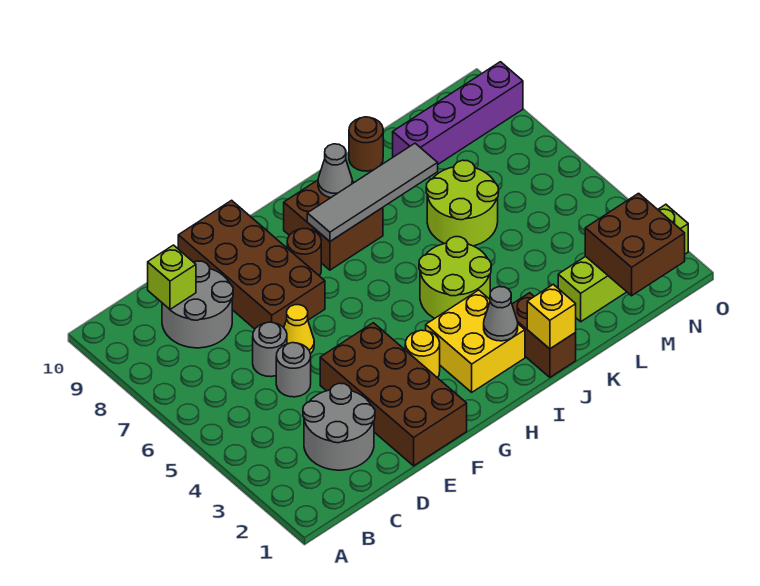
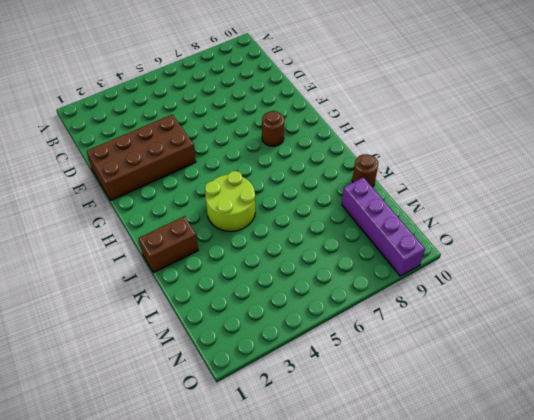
none -> grey round brick C2:D3 level 1
none -> grey round brick C8:D9 level 1
none -> grey round brick D5 level 1

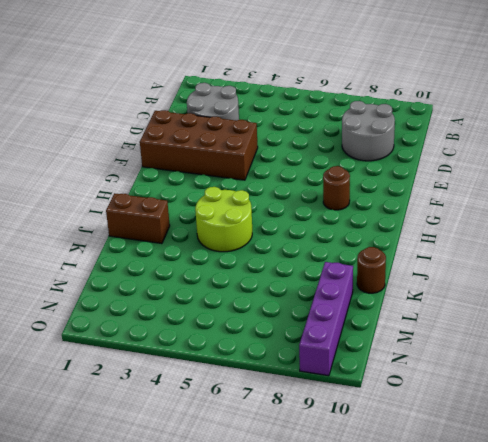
none -> grey round brick D5 level 1
none -> grey round brick D6 level 1
none -> yellow cone E6 level 1

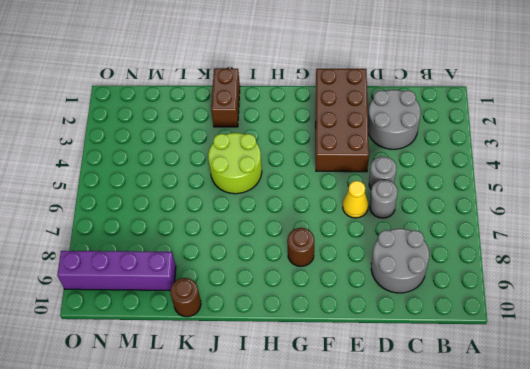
none -> brown brick E7:F10 level 1
none -> yellow round brick G3 level 1
none -> yellow brick H2:I3 level 1

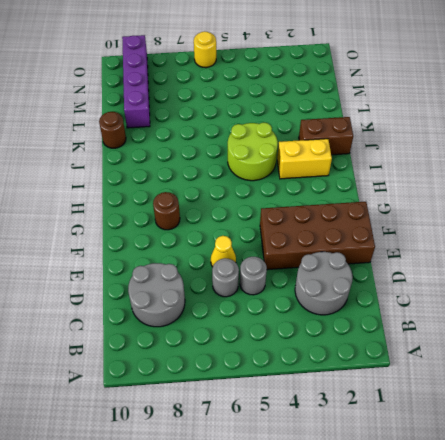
yellow brick I2:I3 level 1 -> yellow brick H2:I3 level 1
yellow round brick O6 level 1 -> yellow round brick G3 level 1
none -> brown brick E7:F10 level 1
none -> brown brick H8:I9 level 1
none -> lime round brick K6:L7 level 1

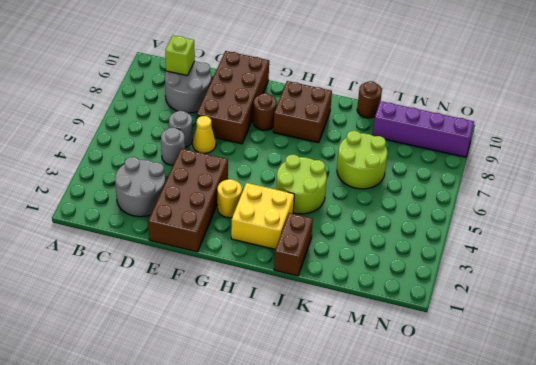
none -> lime brick L2:O2 level 1
none -> grey tile H8:K8 level 2
none -> grey cone I2 level 2

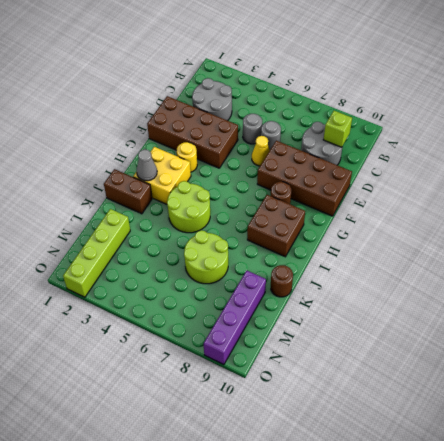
none -> grey tile H8:K8 level 2
none -> grey cone I9 level 2
none -> yellow brick J1 level 2

